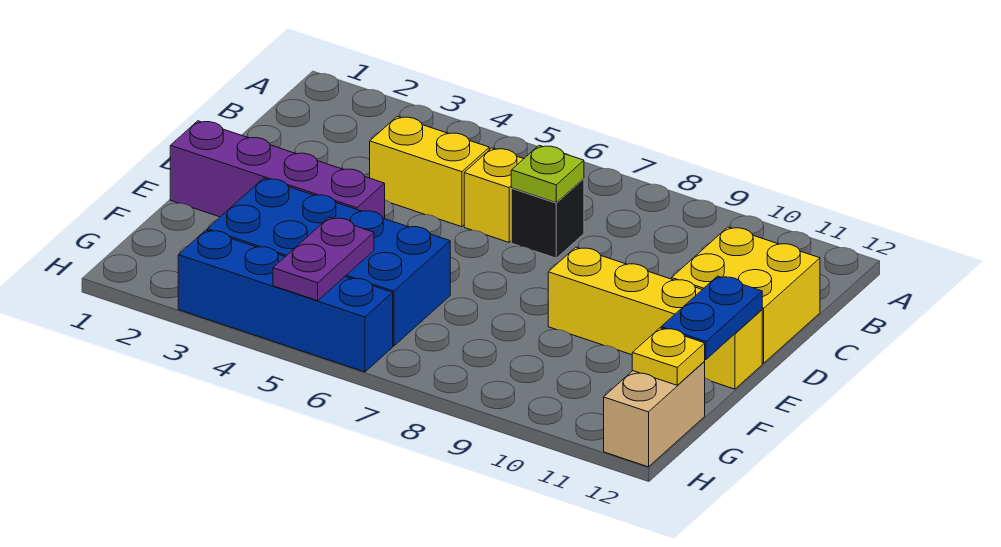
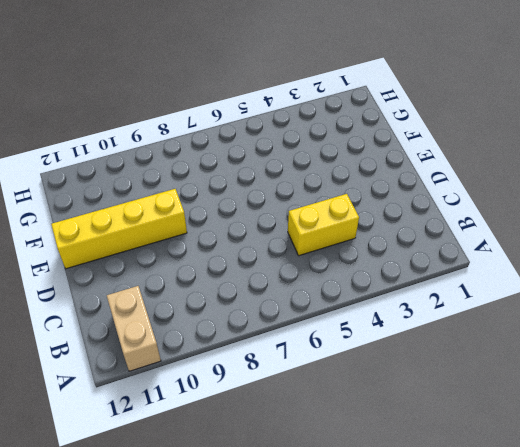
tan brick A11:B11 level 1 -> tan brick G12:H12 level 1
none -> yellow brick C6 level 1
none -> black brick C7 level 1
none -> yellow brick C11:D12 level 1

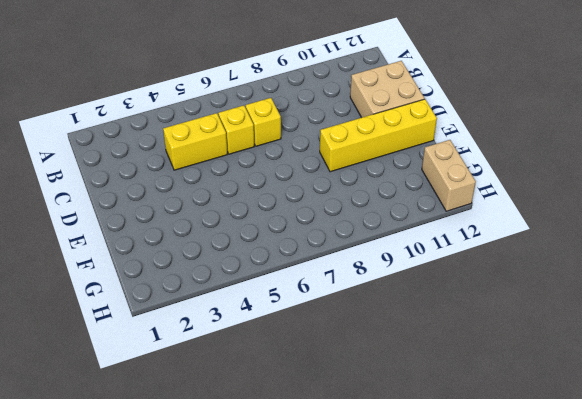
yellow brick C7 level 1 -> black brick C7 level 1
tan brick C11:D12 level 1 -> yellow brick C11:D12 level 1
none -> purple brick E1:E4 level 1
none -> blue brick F3:G6 level 1
none -> blue brick H3:H6 level 1

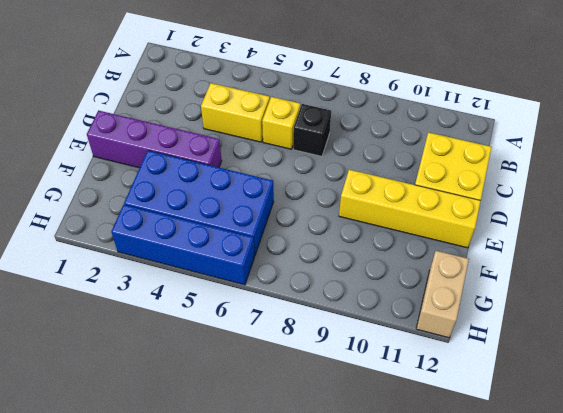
none -> lime plate C7 level 2
none -> blue plate E12:F12 level 2
none -> purple plate G5:H5 level 2

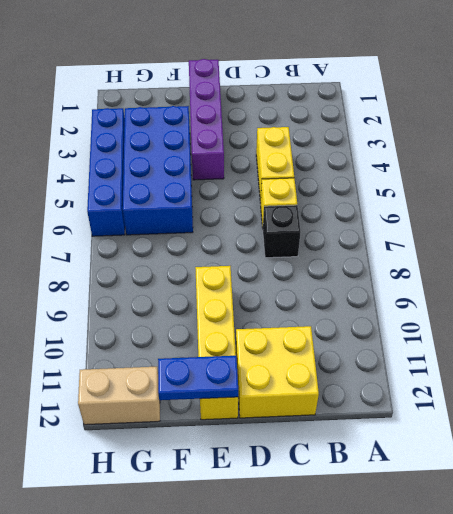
none -> lime plate C7 level 2
none -> purple plate G5:H5 level 2
none -> yellow plate G12 level 2

